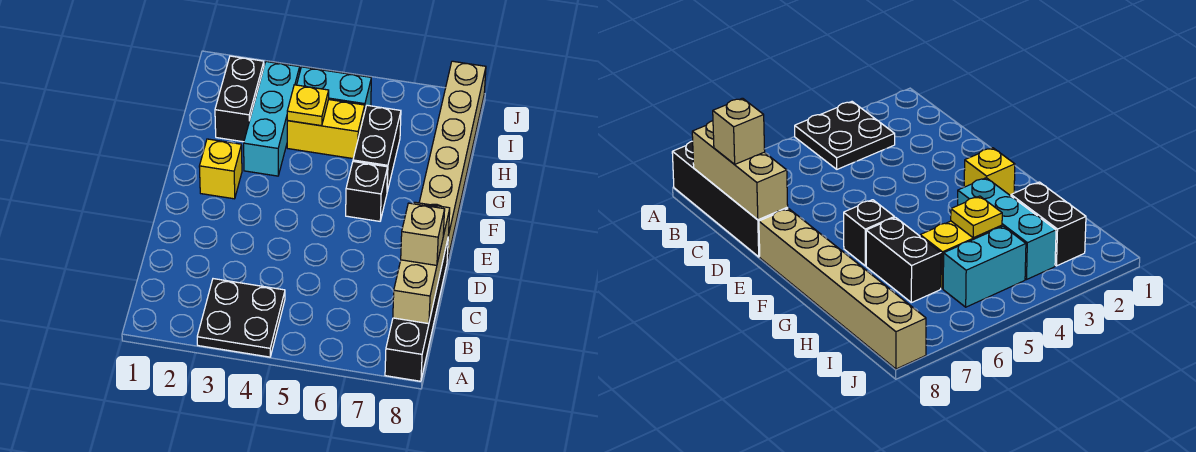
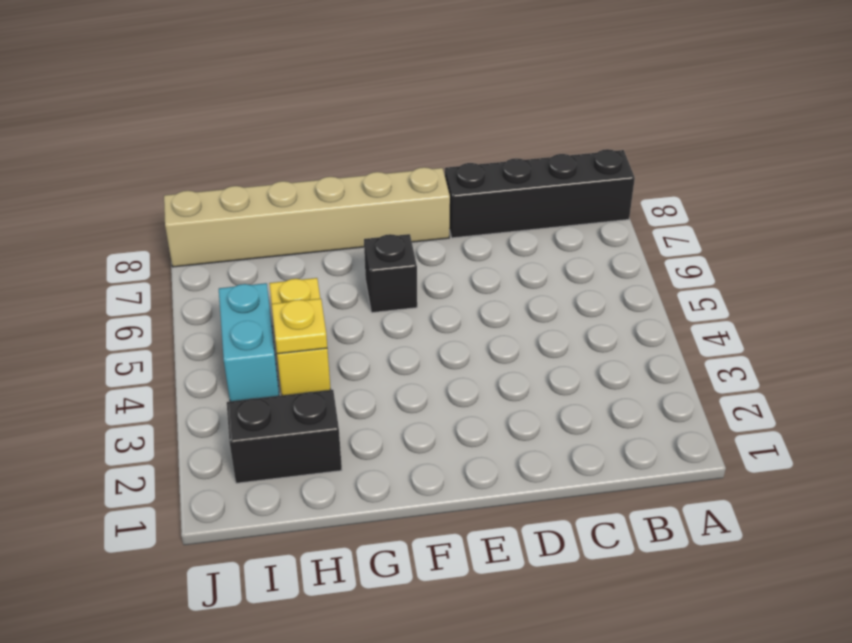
none -> black plate A3:B4 level 1
none -> yellow brick F2 level 1
none -> cyan brick G3:I3 level 1

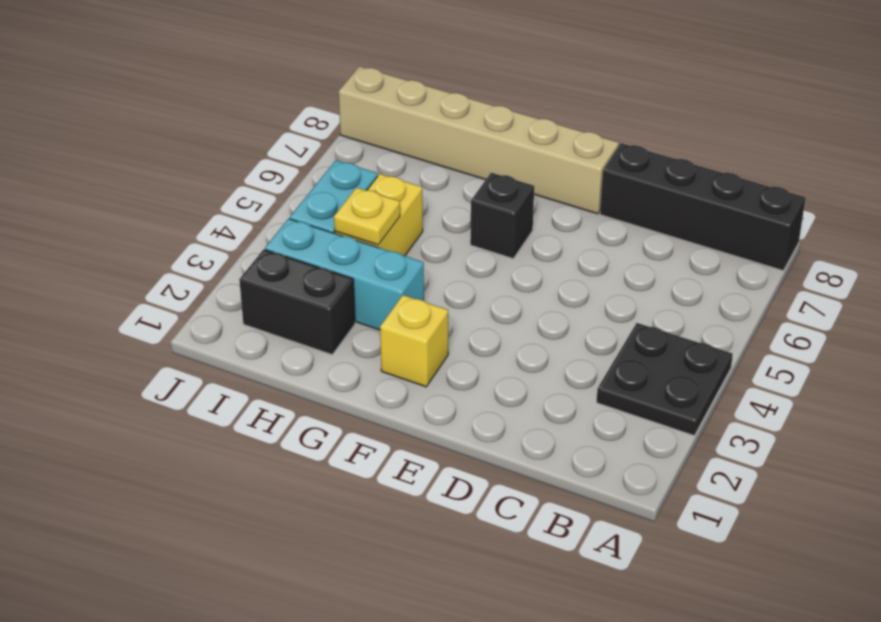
none -> black brick G6:H6 level 1
none -> tan brick B8:D8 level 2
none -> tan brick C8 level 3

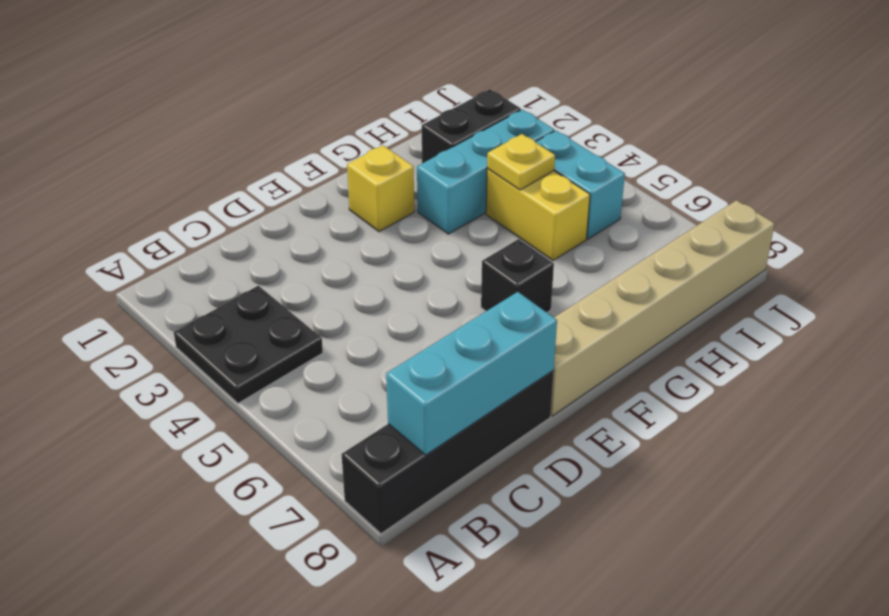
cyan brick B8:D8 level 2 -> tan brick B8:D8 level 2
none -> black brick G6:H6 level 1
none -> tan brick C8 level 3

